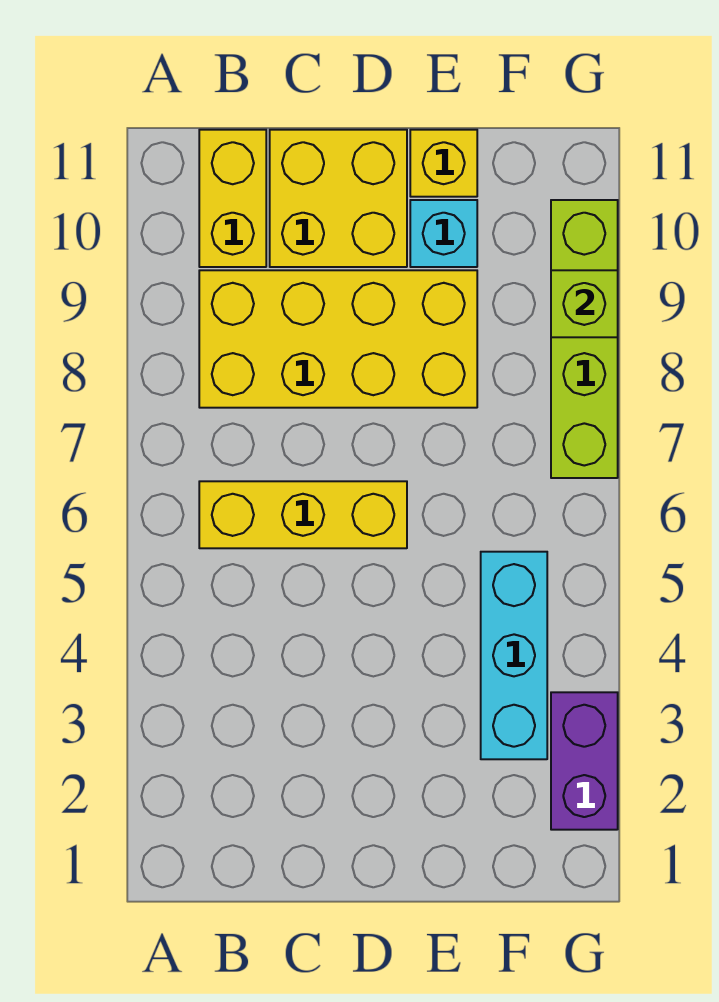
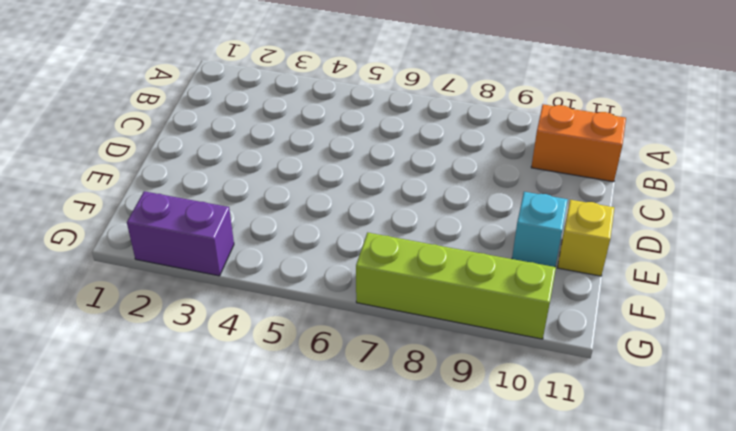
orange brick B10:B11 level 1 -> yellow brick B10:B11 level 1
none -> yellow brick B6:D6 level 1
none -> yellow brick B8:E9 level 1

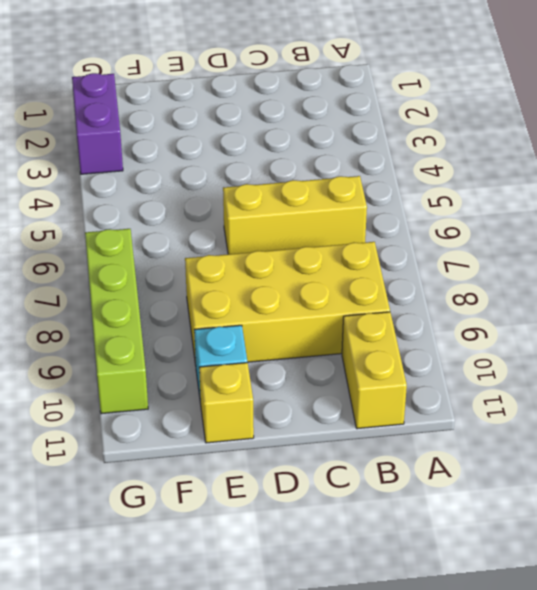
none -> yellow brick C10:D11 level 1
none -> cyan brick F3:F5 level 1

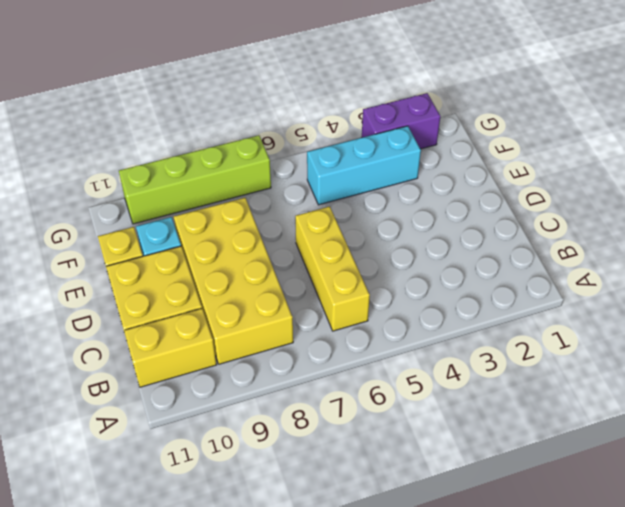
none -> lime brick G9 level 2

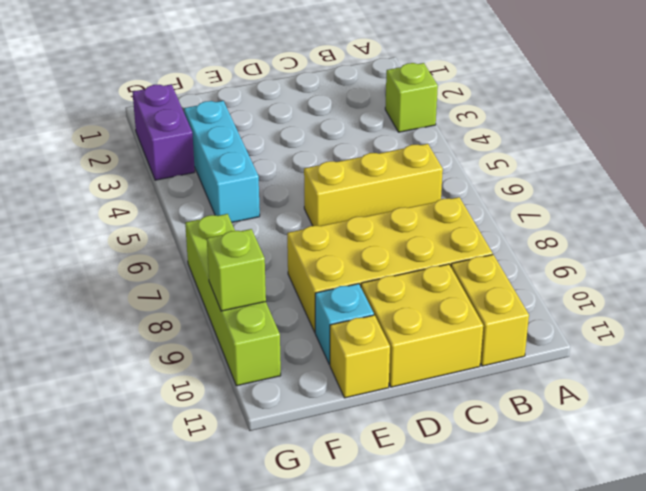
lime brick A3 level 1 -> none

